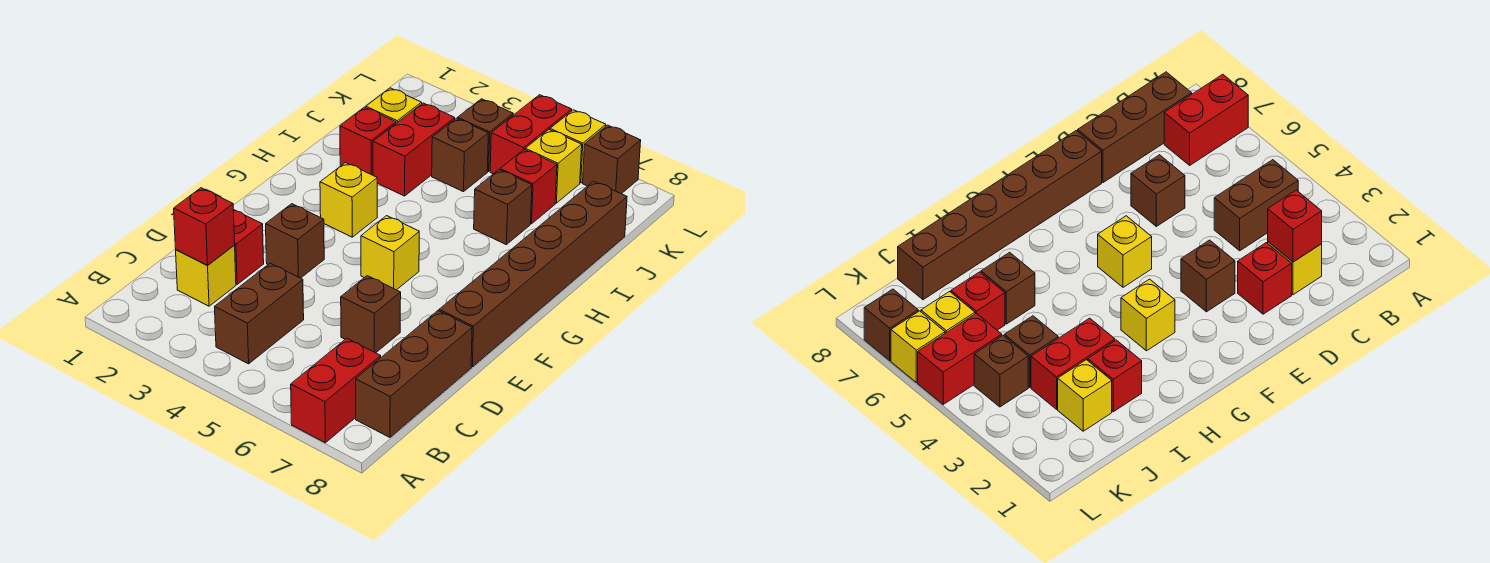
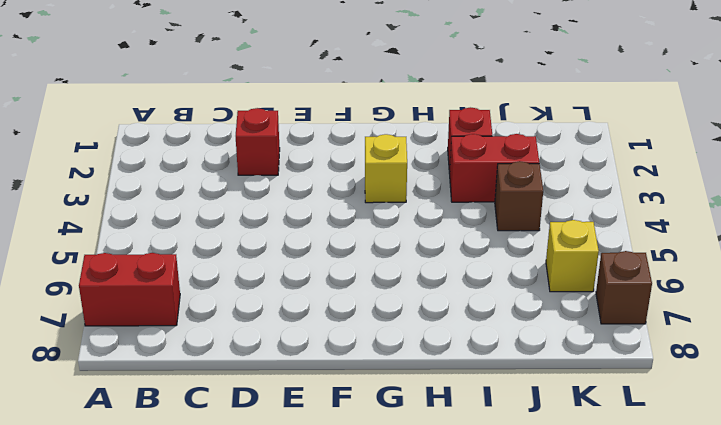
none -> brown brick B4:C4 level 1
none -> brown brick B8:D8 level 1
none -> yellow brick C2 level 1

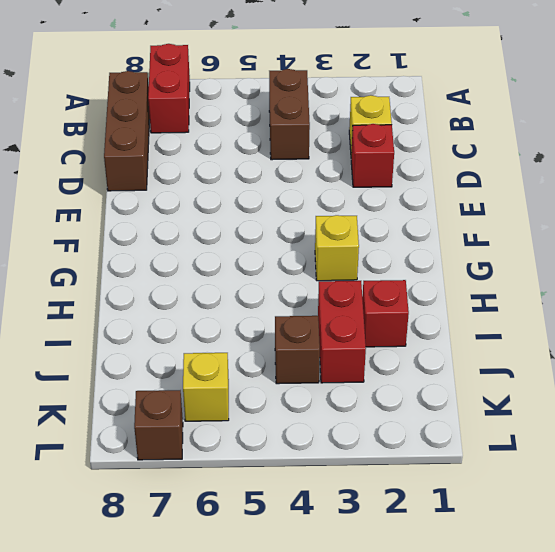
none -> brown brick D6 level 1
none -> brown brick E3 level 1
none -> brown brick E8:J8 level 1

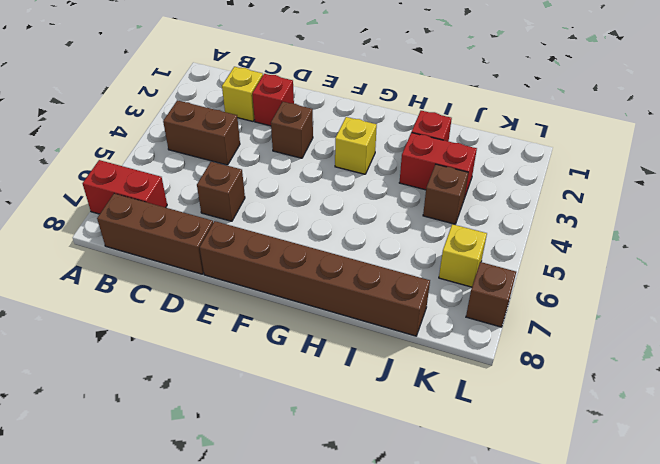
none -> yellow brick F5 level 1
none -> brown brick I6 level 1
none -> yellow brick J2 level 1

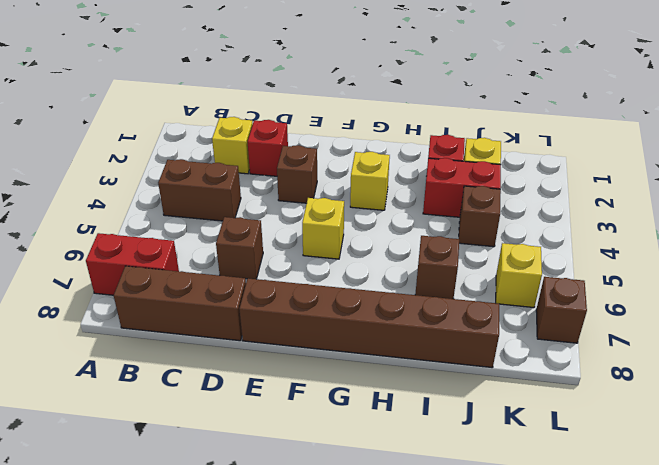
none -> red brick J6 level 1
none -> brown brick K4 level 1
none -> red brick K5:L5 level 1

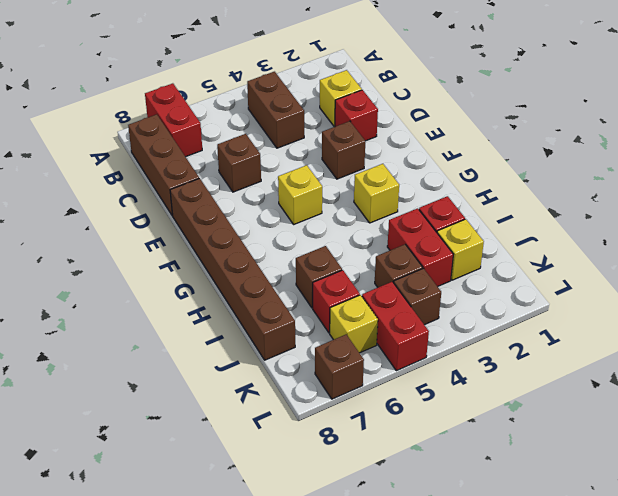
none -> yellow brick L6 level 1
none -> red brick C2 level 2

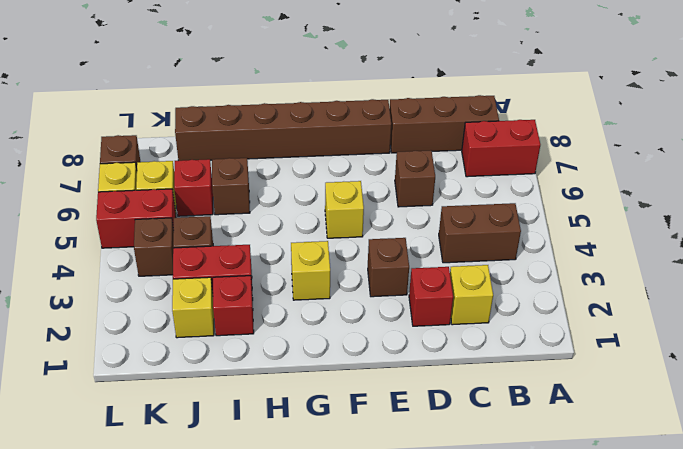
none -> red brick C2 level 2

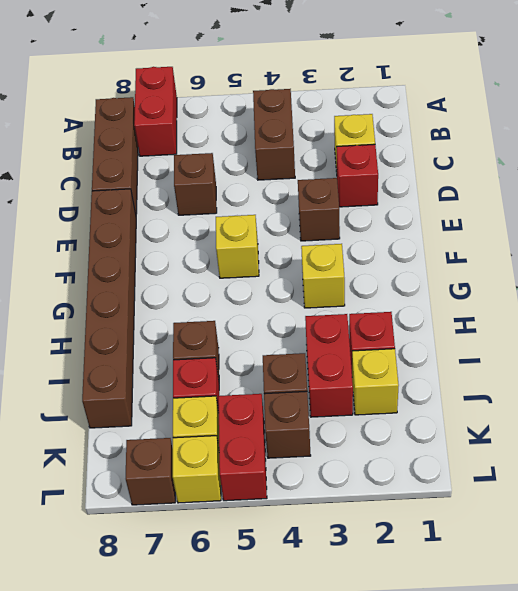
none -> red brick C2 level 2

